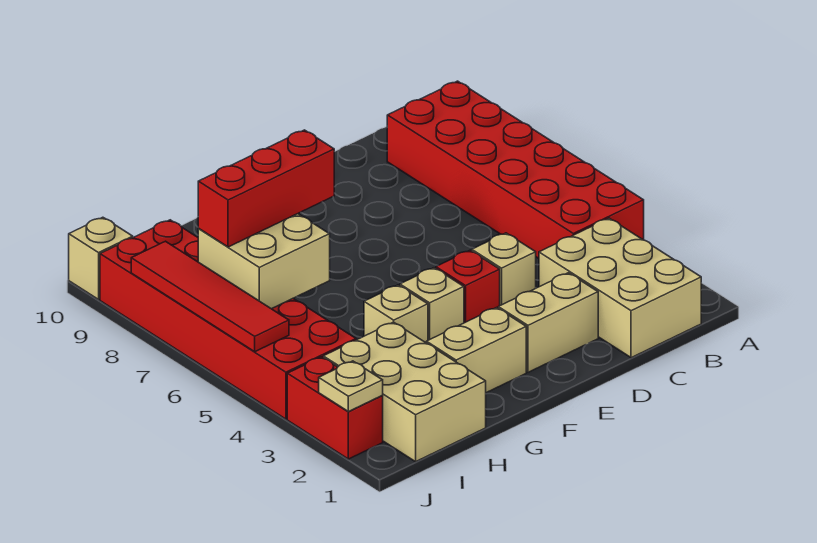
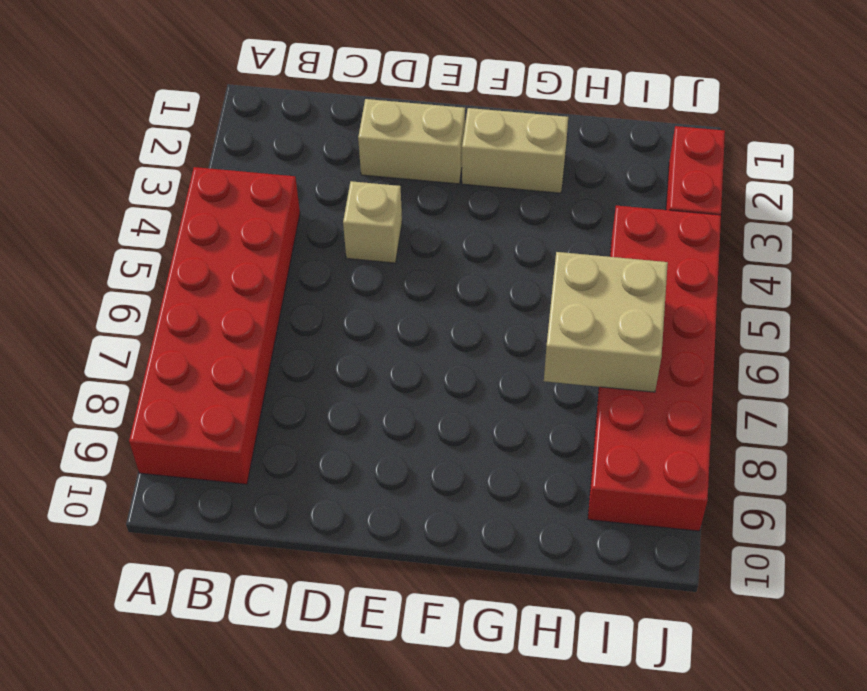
none -> tan brick B1:C3 level 1
none -> red brick E4 level 1
none -> tan brick F4 level 1

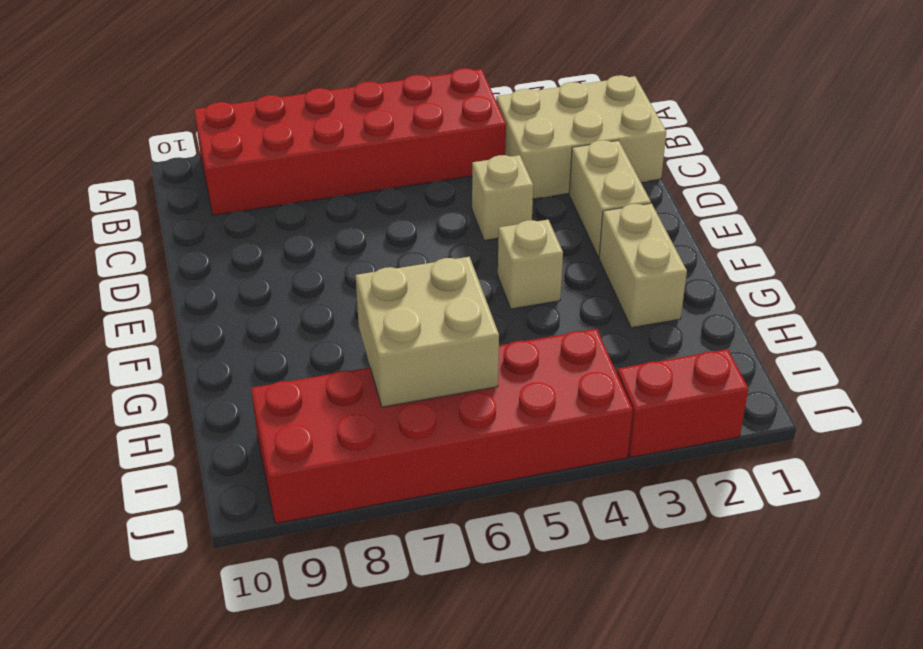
none -> red brick E4 level 1
none -> tan brick G4 level 1
none -> tan brick H1:I3 level 1

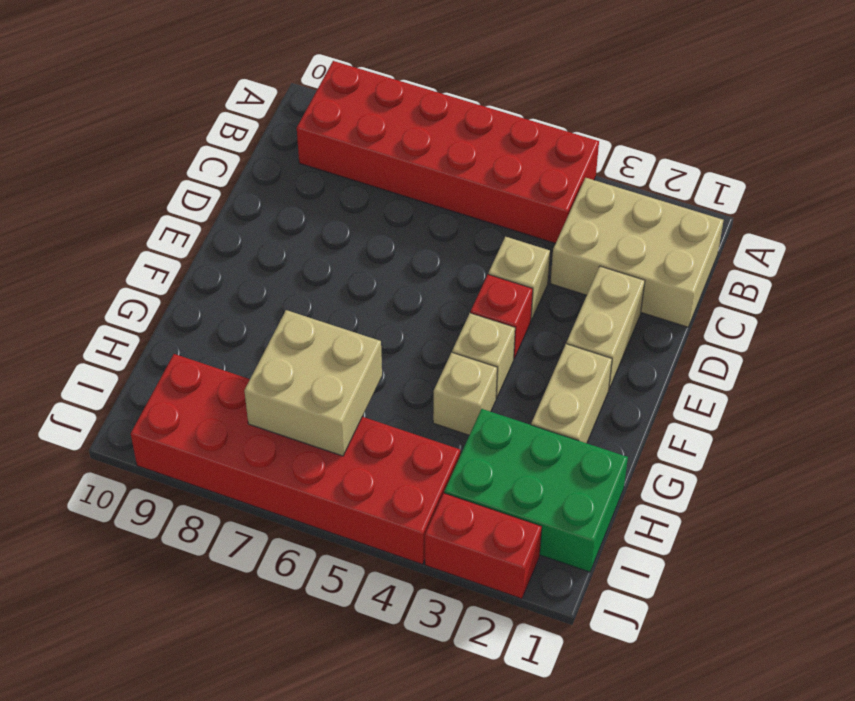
green brick H1:I3 level 1 -> tan brick H1:I3 level 1
none -> tan brick J10 level 1
none -> tan plate J2 level 2
none -> red tile J5:J8 level 2

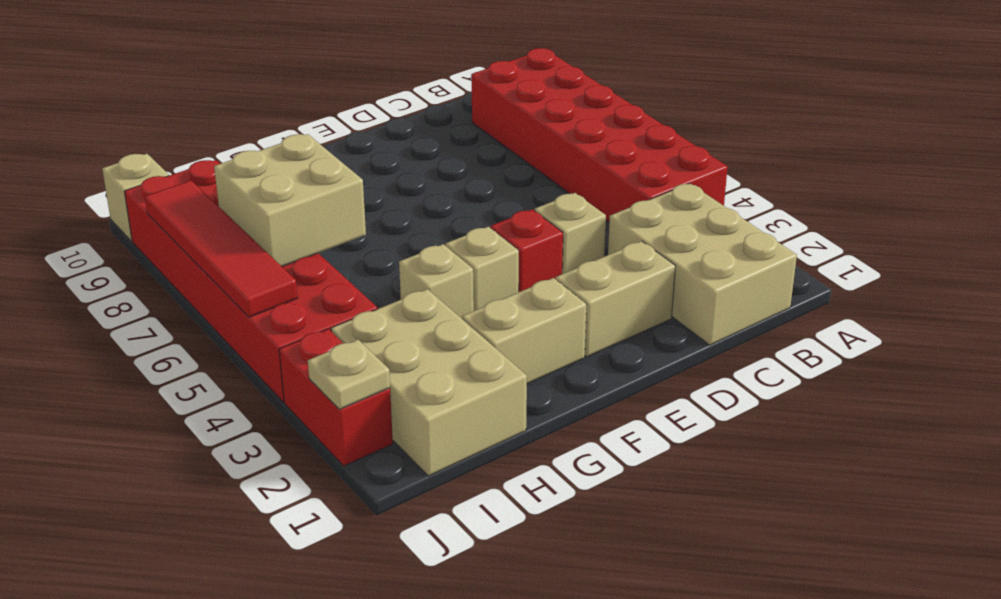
none -> red brick G7:I7 level 3

